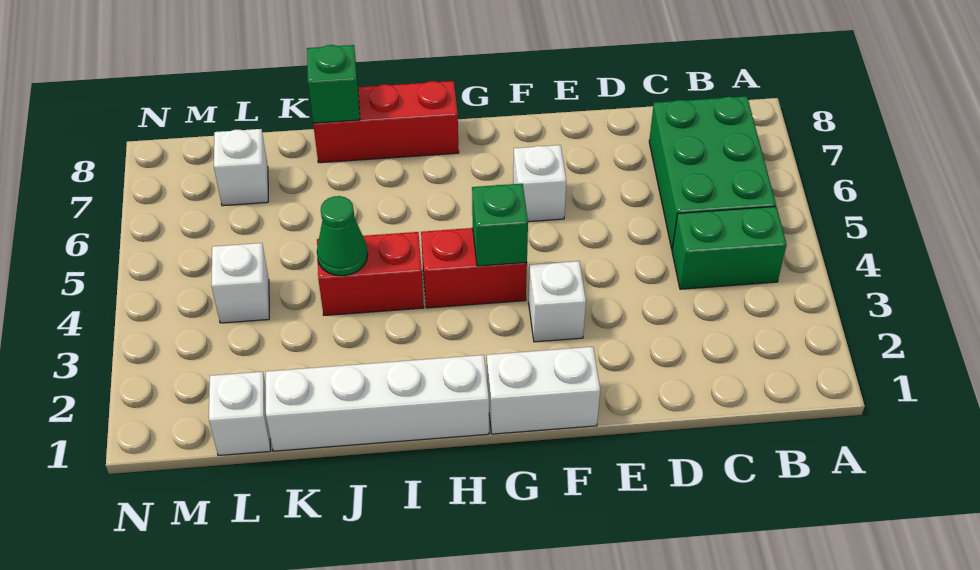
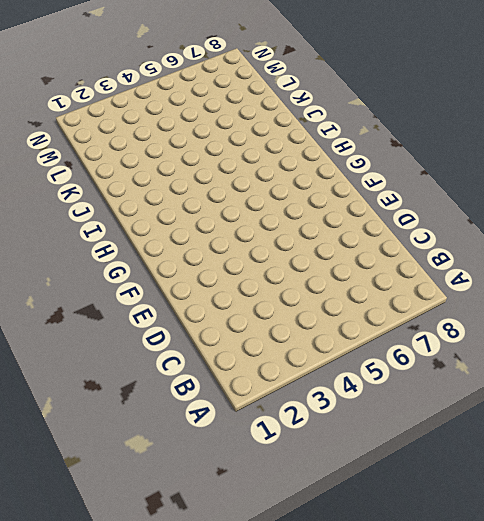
none -> green brick B4:C4 level 1
none -> green brick B5:C7 level 1
none -> white brick F1:G1 level 1

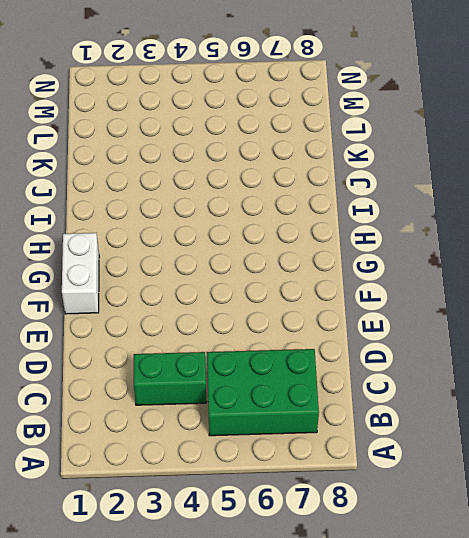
green brick C3:C4 level 1 -> green brick B4:C4 level 1
none -> white brick F3 level 1
none -> white brick F6 level 1
none -> red brick G4:H4 level 1

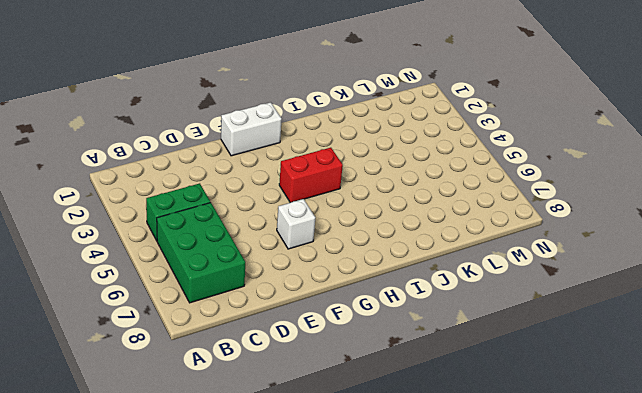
none -> white brick F3 level 1
none -> white brick H1:K1 level 1
none -> red brick H8:J8 level 1

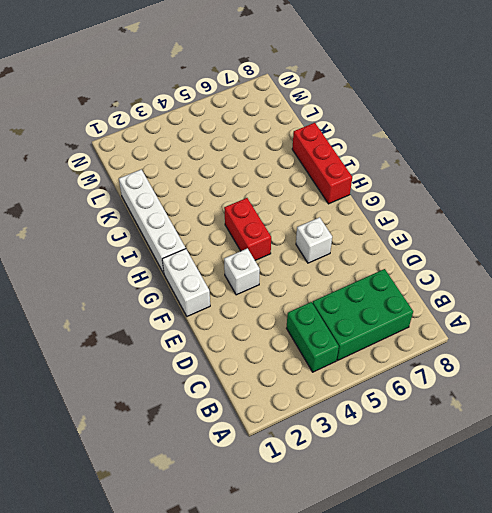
none -> red brick I4:J4 level 1
none -> white brick L1 level 1
none -> white brick L4 level 1

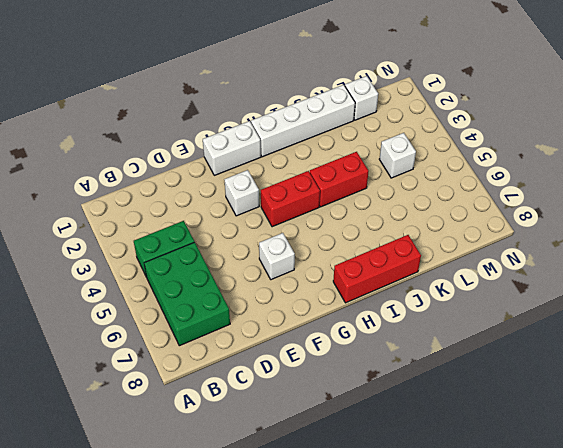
none -> white brick L7 level 1
none -> green brick G4 level 2
none -> green cone J4 level 2

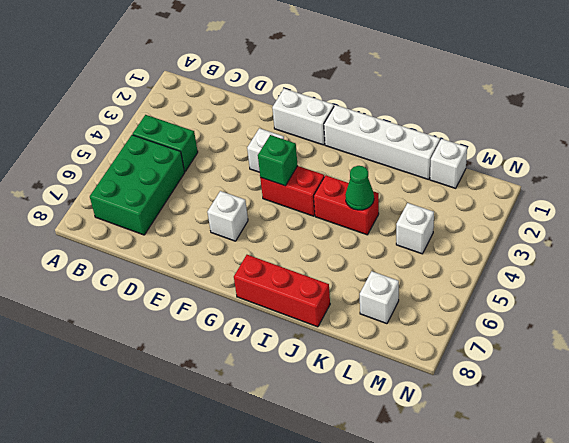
none -> green brick J8 level 2

